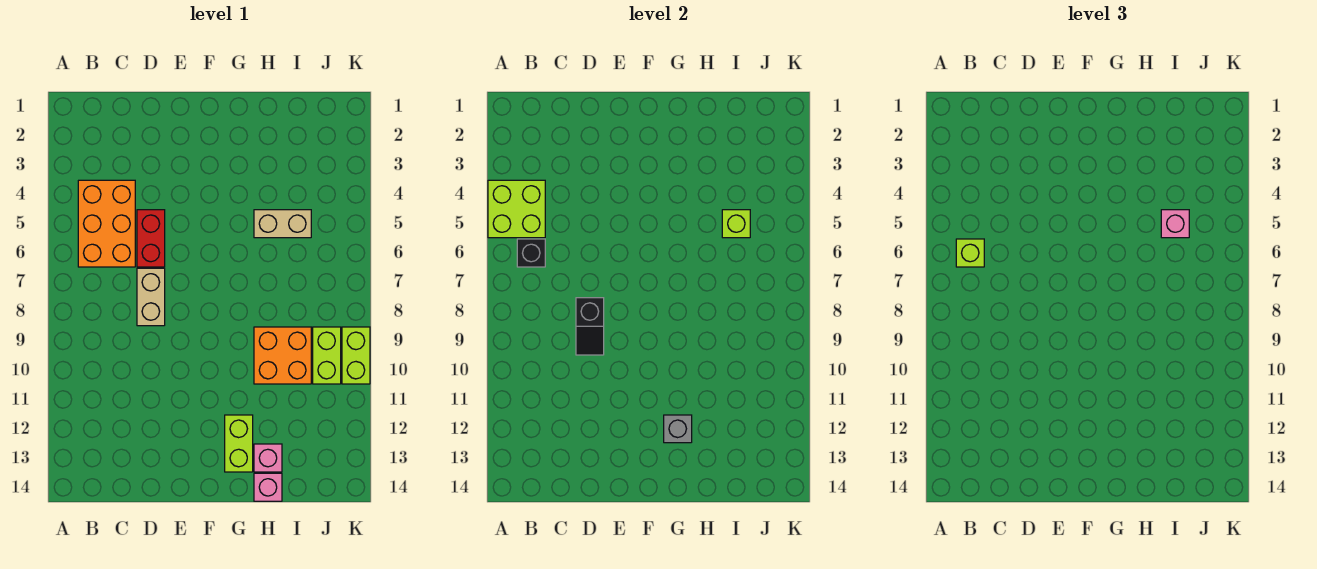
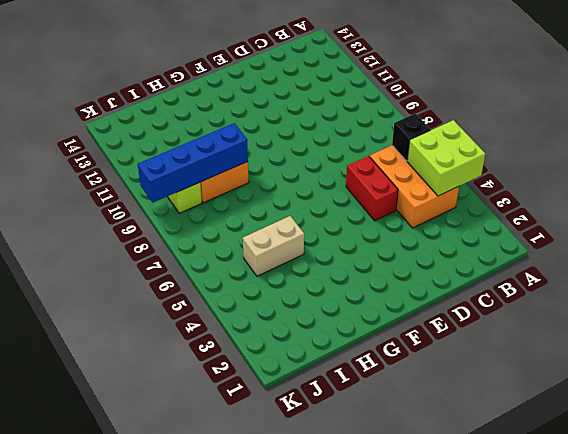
blue brick H9:K9 level 2 -> none
none -> tan brick D7:D8 level 1
none -> lime brick G12:G13 level 1
none -> pink brick H13 level 1

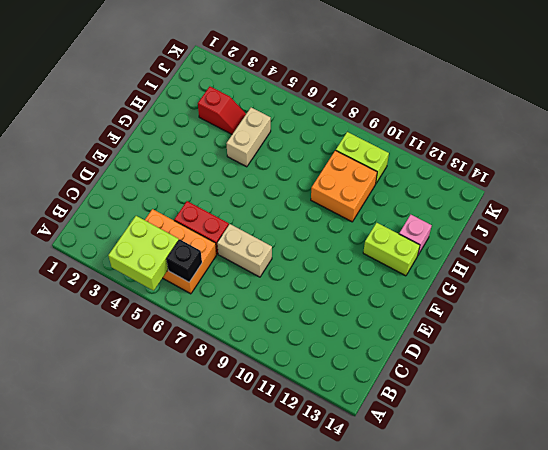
red slope I3:I4 level 1 top 3 -> none
none -> pink brick H14 level 1
none -> lime brick K9:K10 level 1
none -> black slope D8:D9 level 2 top 8

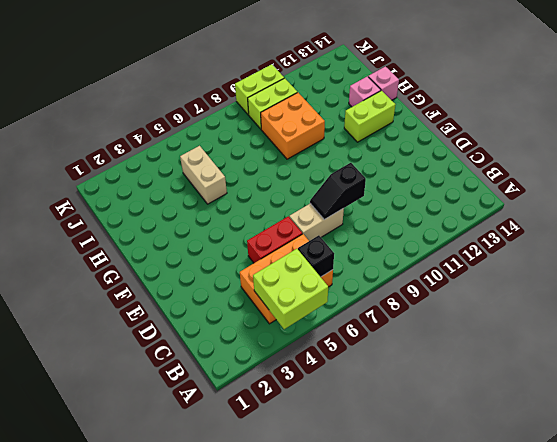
black slope D8:D9 level 2 top 9 -> black slope D8:D9 level 2 top 8
none -> grey brick G12 level 2
none -> lime brick I5 level 2
none -> lime brick B6 level 3

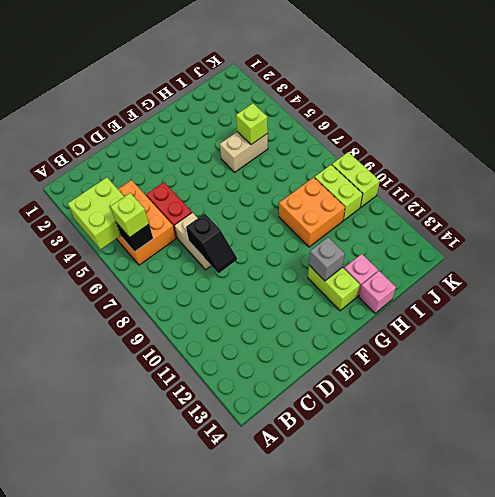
none -> pink brick I5 level 3

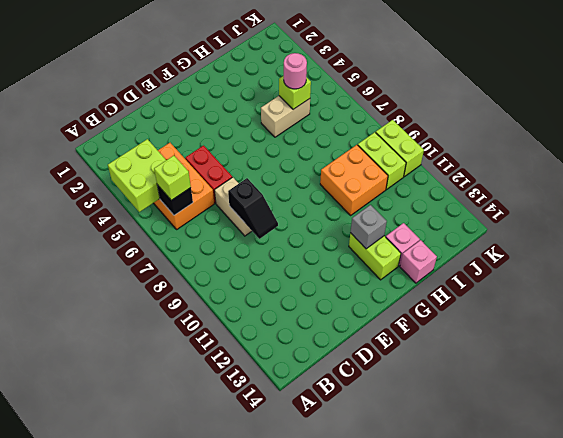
pink round brick I5 level 3 -> pink brick I5 level 3

